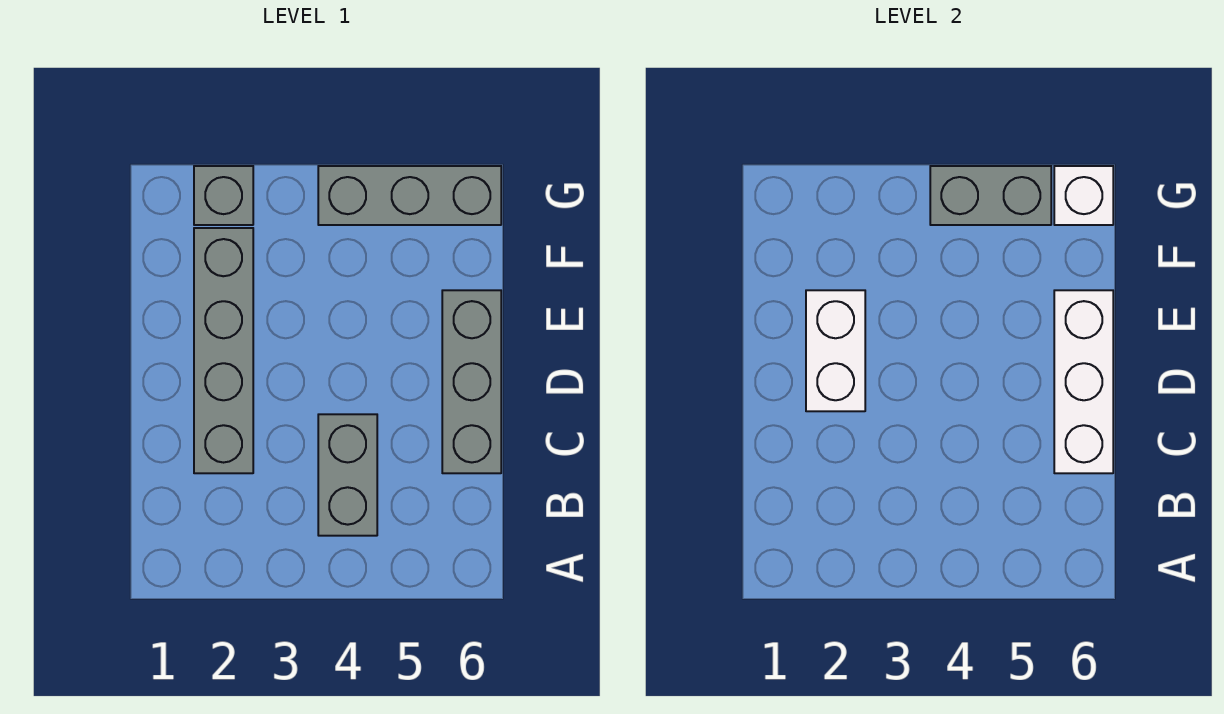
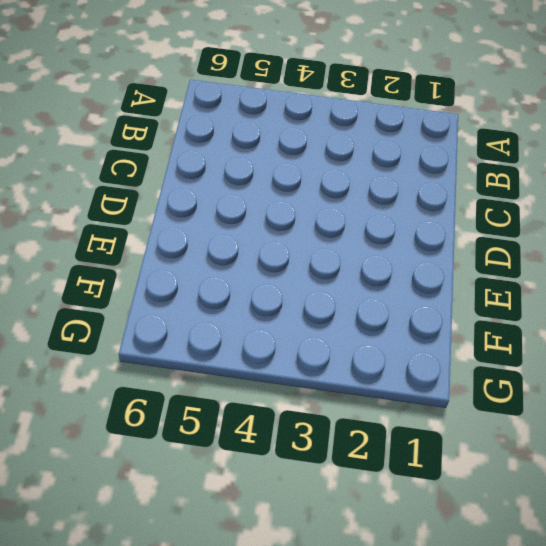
none -> grey brick B4:C4 level 1
none -> grey brick C2:F2 level 1

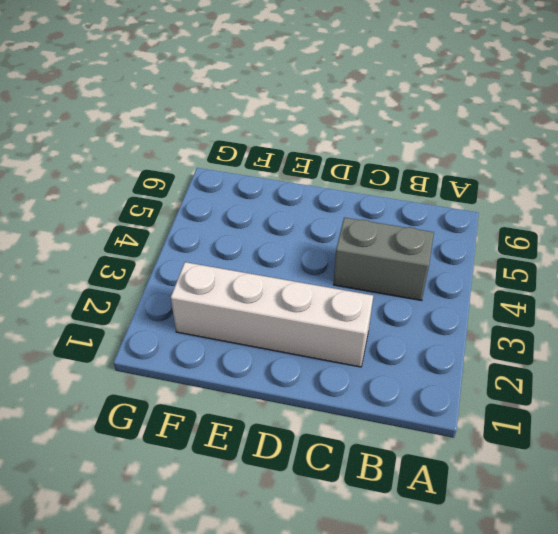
white brick C2:F2 level 1 -> grey brick C2:F2 level 1
none -> grey brick C6:E6 level 1
none -> grey brick G2 level 1

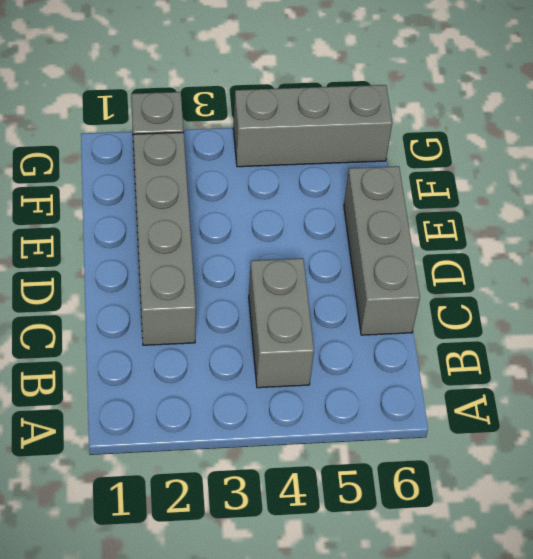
none -> white brick C6:E6 level 2
none -> white brick D2:E2 level 2

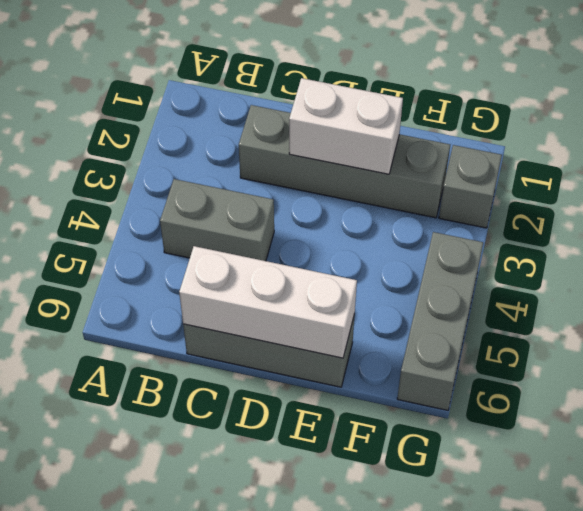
none -> grey brick G4:G5 level 2
none -> white brick G6 level 2

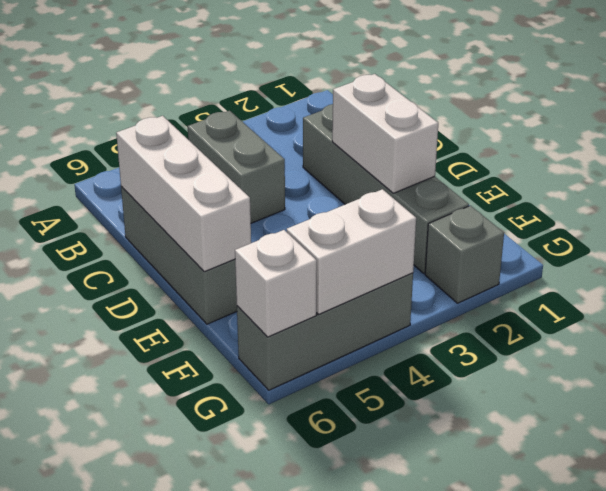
white brick G4:G5 level 2 -> grey brick G4:G5 level 2

